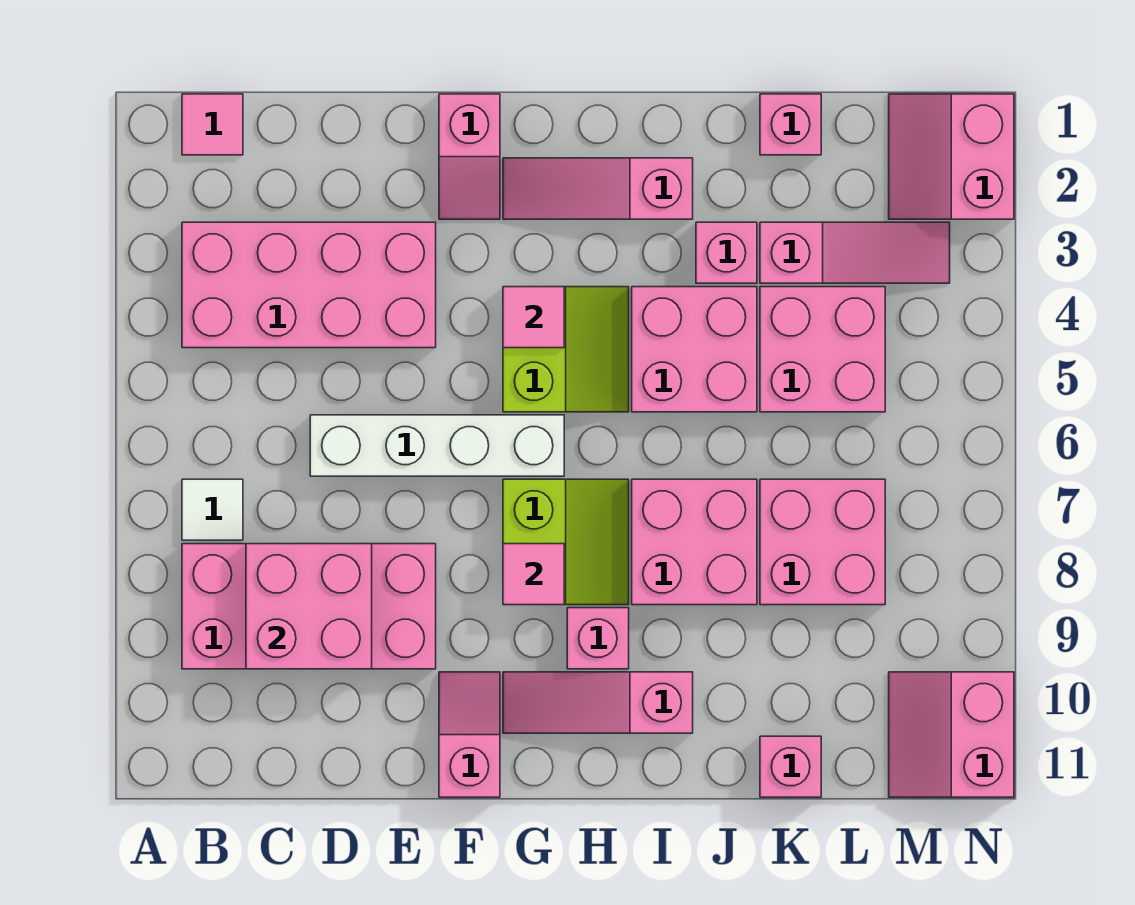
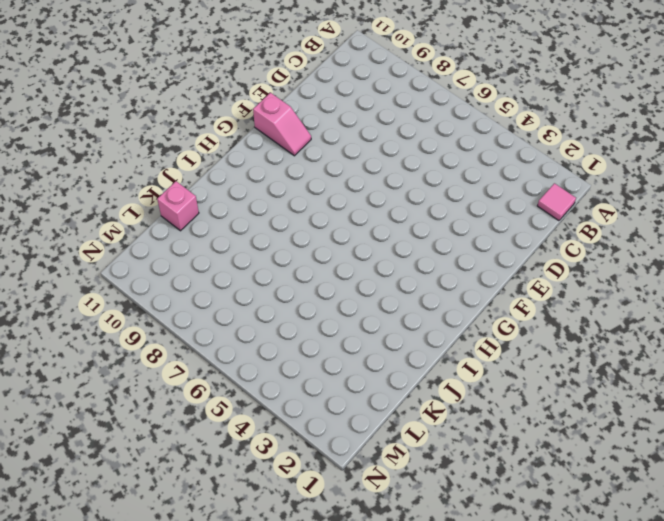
none -> pink brick B3:E4 level 1
none -> white tile B7 level 1
none -> pink brick B8:E9 level 1

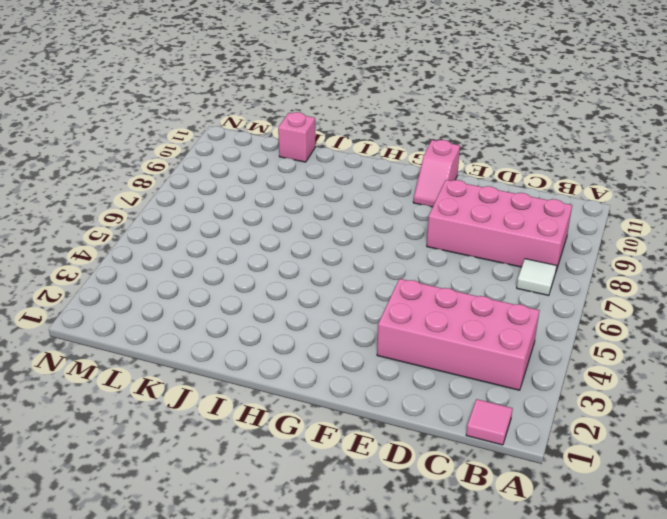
none -> white brick D6:G6 level 1
none -> pink slope F1:F2 level 1 top 1
none -> pink slope G2:I2 level 1 top I

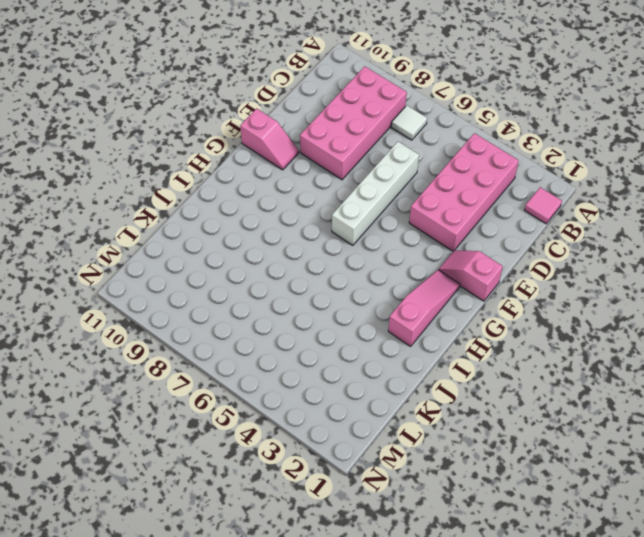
none -> lime slope G4:H5 level 1 top G
none -> lime slope G7:H8 level 1 top G
none -> pink slope G10:I10 level 1 top I

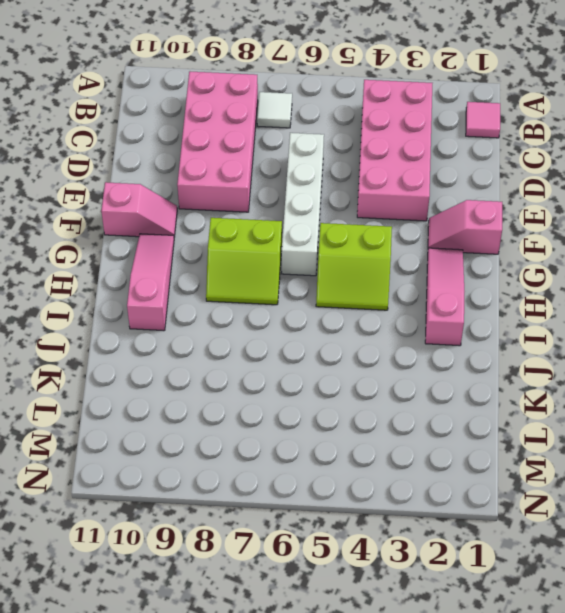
none -> pink brick H9 level 1
none -> pink brick I4:J5 level 1
none -> pink brick I7:J8 level 1

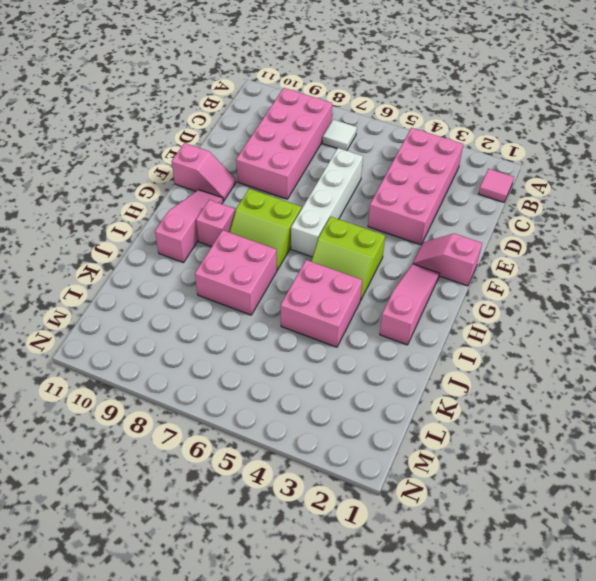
none -> pink brick J3 level 1
none -> pink brick K1 level 1
none -> pink slope K3:M3 level 1 top K

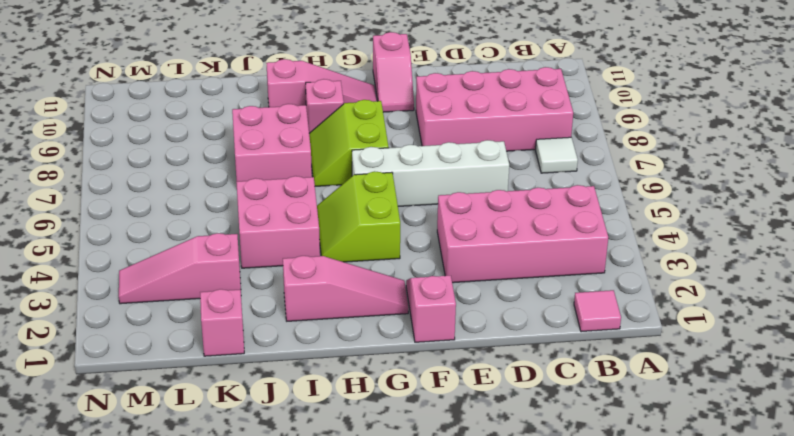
none -> pink brick J3 level 1
none -> pink brick K4:L5 level 1
none -> pink brick K7:L8 level 1

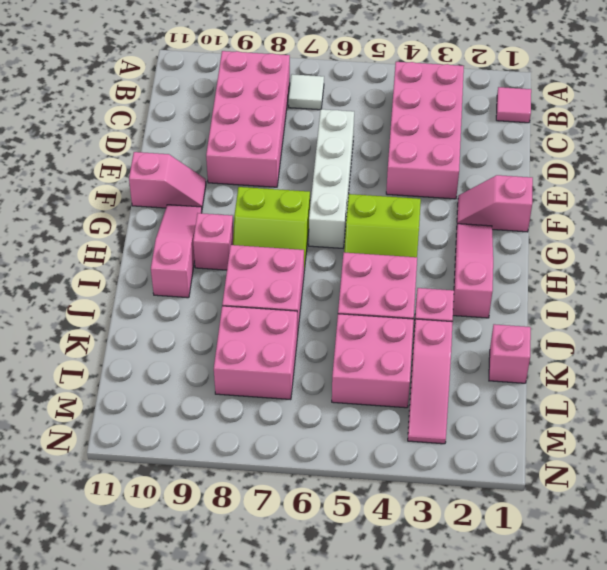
none -> pink brick K11 level 1
none -> pink slope M1:N2 level 1 top N
none -> pink slope M10:N11 level 1 top N

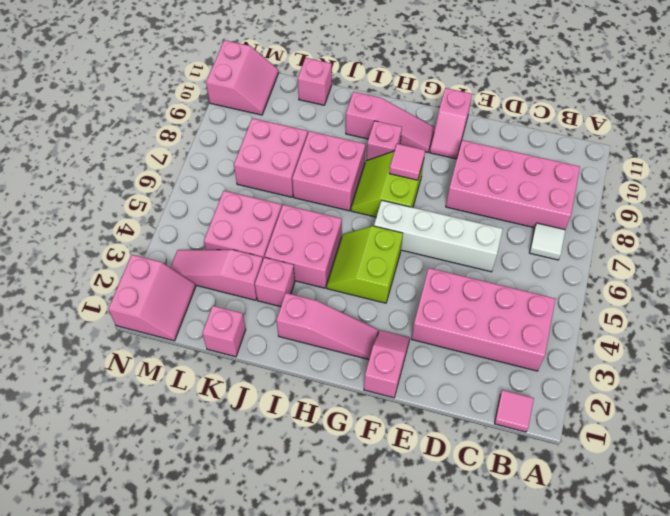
none -> pink brick C8:D9 level 2
none -> pink tile G4 level 2

